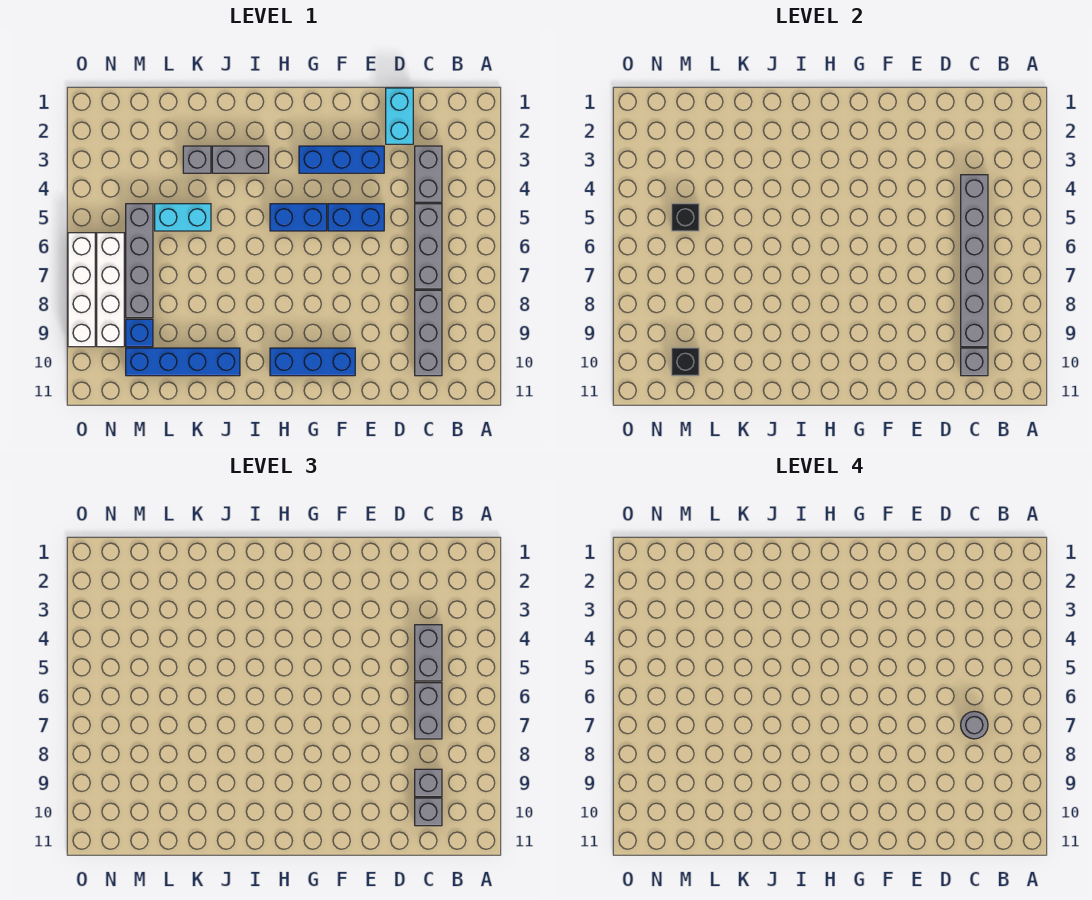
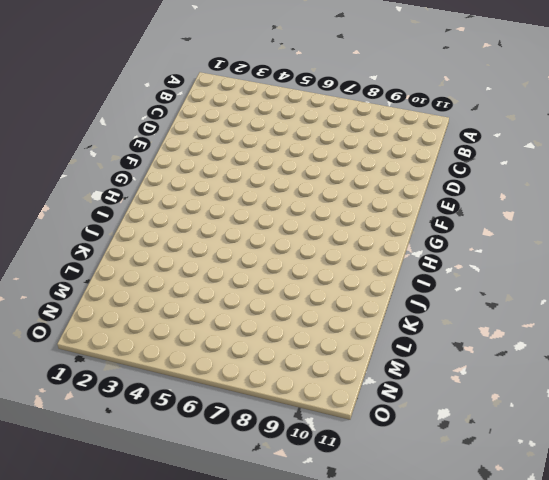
none -> grey brick C3:C4 level 1
none -> grey brick C5:C7 level 1
none -> grey brick C8:C10 level 1

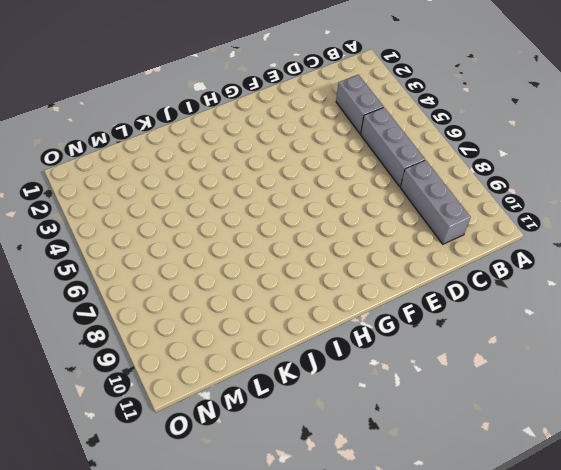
none -> cyan brick D1:D2 level 1
none -> blue brick E3:G3 level 1
none -> blue brick E5:F5 level 1

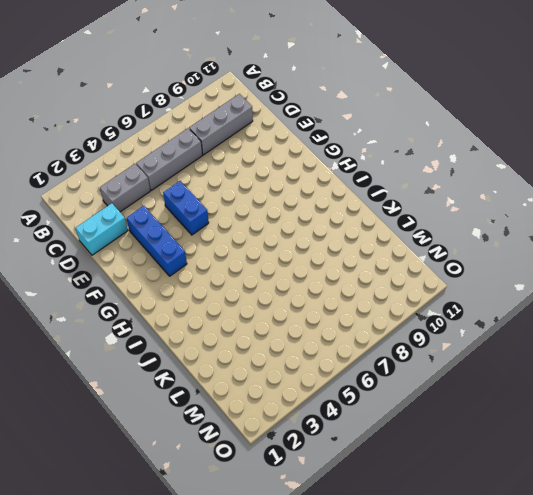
none -> blue brick F10:H10 level 1
none -> blue brick G5:H5 level 1
none -> grey brick I3:J3 level 1

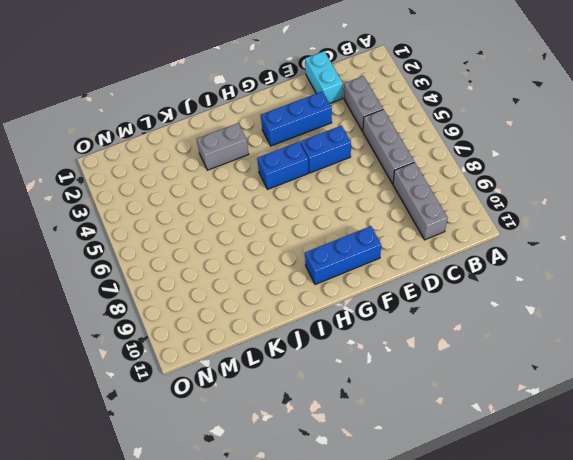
none -> blue brick J10:M10 level 1
none -> grey brick K3 level 1
none -> cyan brick K5:L5 level 1

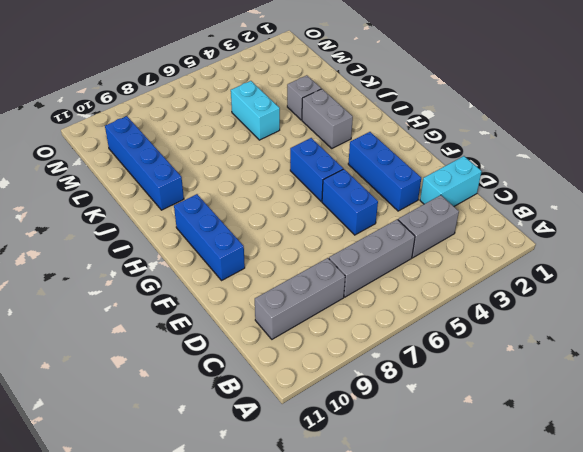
none -> grey brick M5:M8 level 1
none -> blue brick M9 level 1
none -> white brick N6:N9 level 1

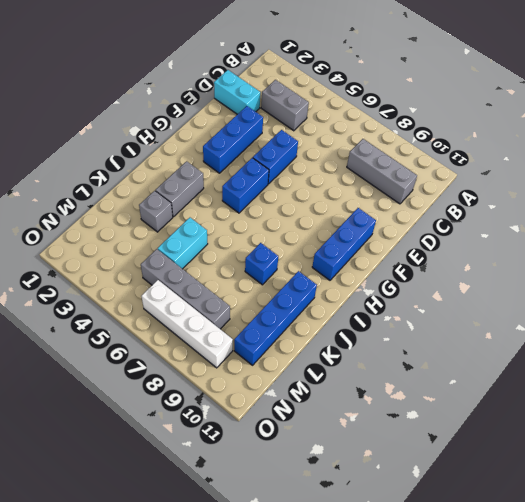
blue brick J8 level 1 -> blue brick M9 level 1
none -> grey brick C5:C7 level 1
none -> white brick O6:O9 level 1
none -> grey brick C4:C9 level 2

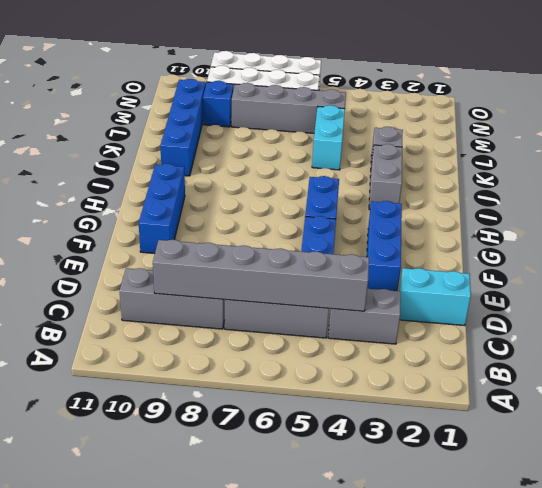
none -> grey brick C10 level 2
none -> black brick M5 level 2
none -> black brick M10 level 2

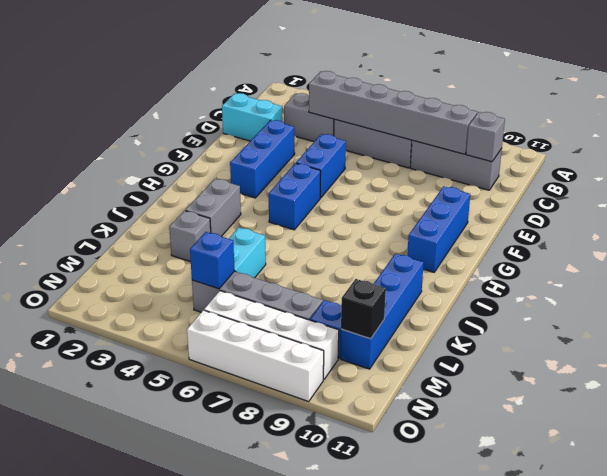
blue brick M5 level 2 -> black brick M5 level 2
none -> grey brick C4:C5 level 3
none -> grey brick C6:C7 level 3
none -> grey brick C9 level 3

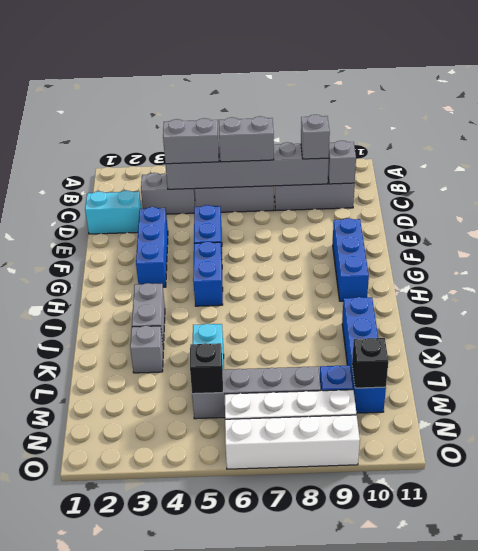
none -> grey brick C10 level 3
none -> grey round brick C7 level 4

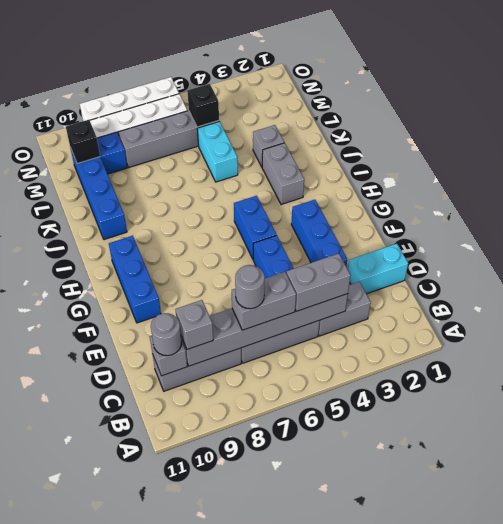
grey round brick C10 level 3 -> grey brick C10 level 3

